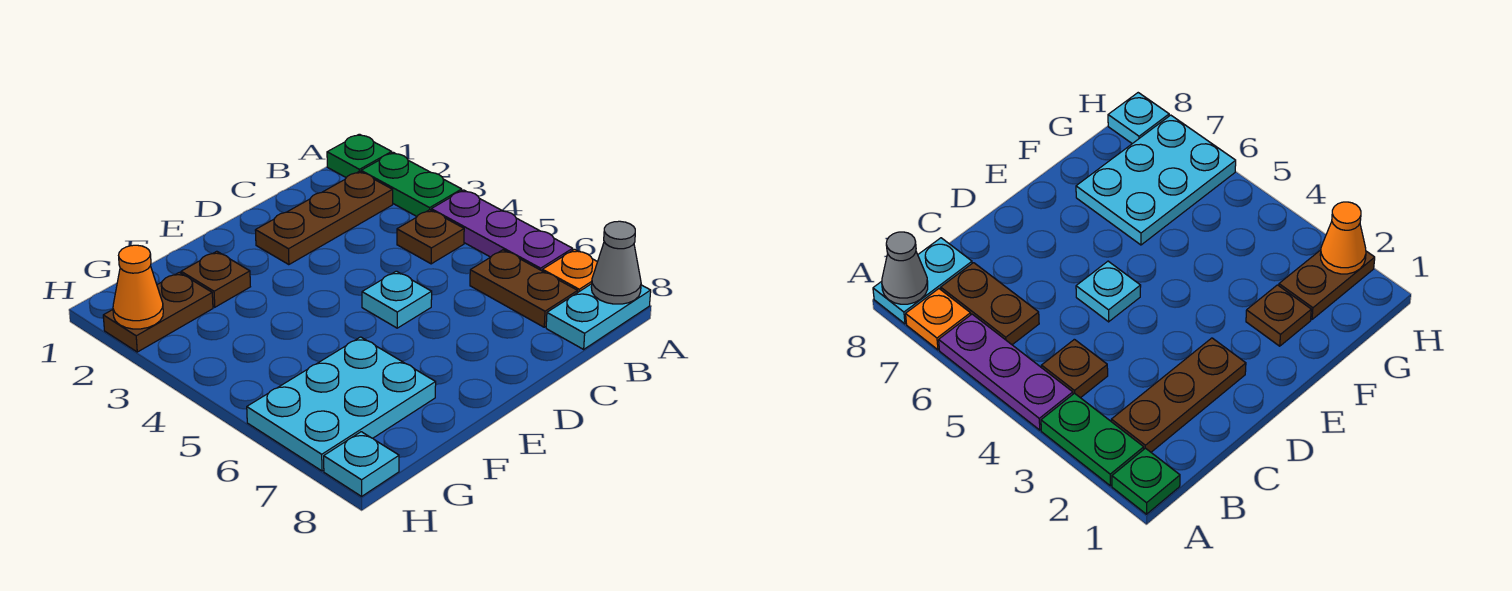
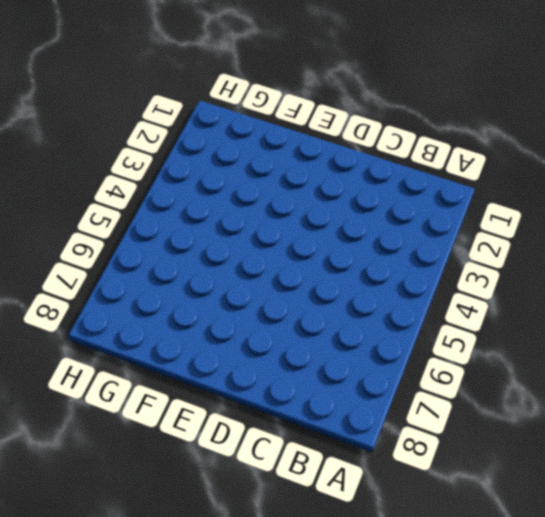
none -> green plate A1 level 1
none -> green plate A2:A3 level 1
none -> purple plate A4:A6 level 1

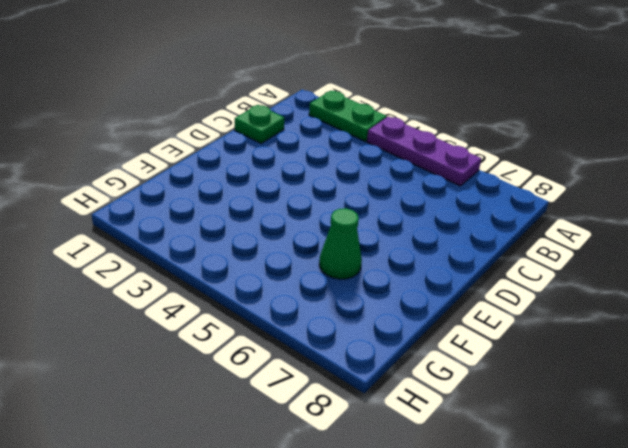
green plate C1 level 1 -> green plate A1 level 1
green cone F6 level 1 -> cyan plate F6:H7 level 1
none -> orange plate A7 level 1
none -> cyan plate A8:B8 level 1
none -> brown plate B2:D2 level 1

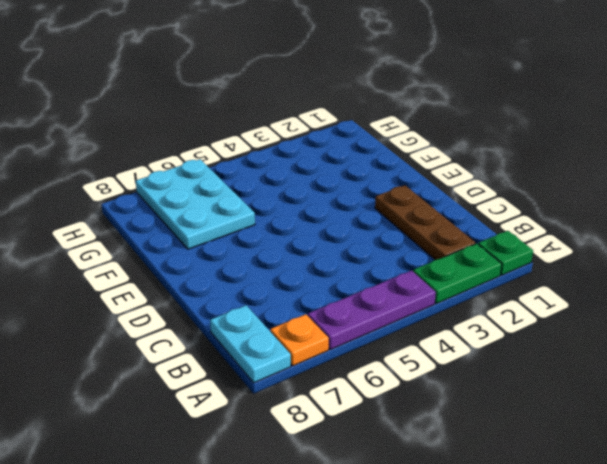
none -> brown plate B4 level 1
none -> brown plate B6:B7 level 1
none -> cyan plate D5 level 1

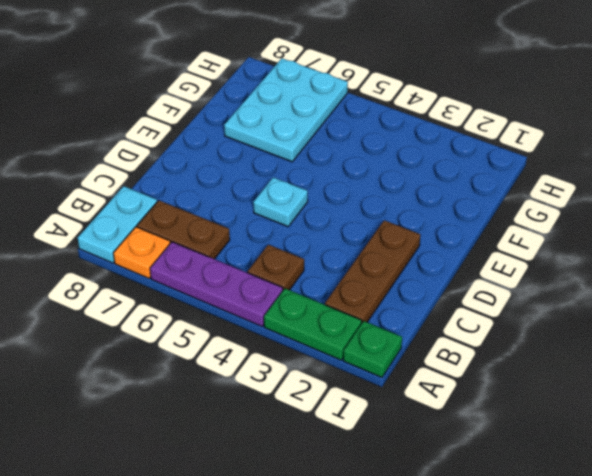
none -> brown plate F2 level 1
none -> brown plate G2:H2 level 1
none -> cyan plate H8 level 1

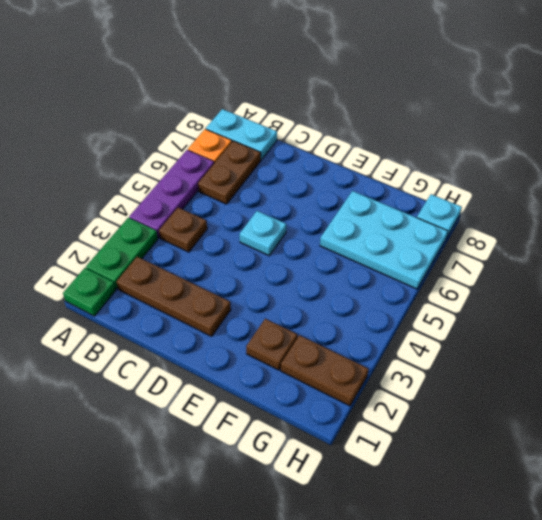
none -> grey cone A8 level 2
none -> orange cone H2 level 2

